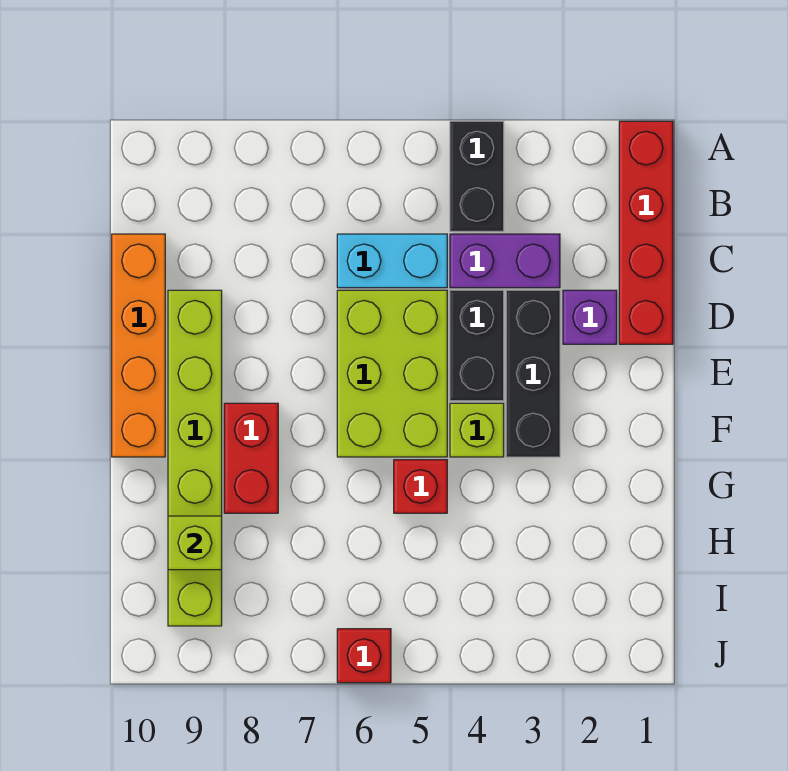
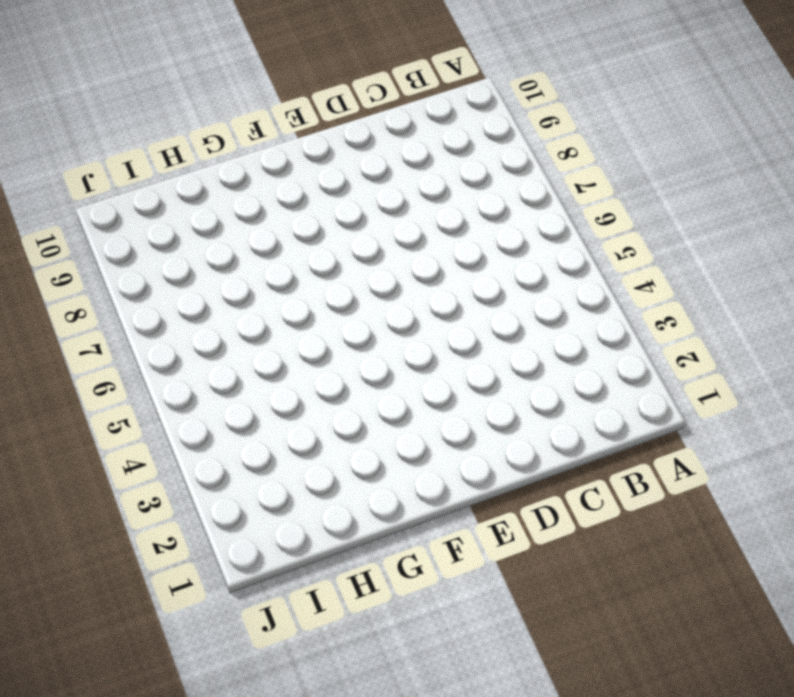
none -> red brick A1:D1 level 1
none -> black brick A4:B4 level 1
none -> purple brick C3:C4 level 1

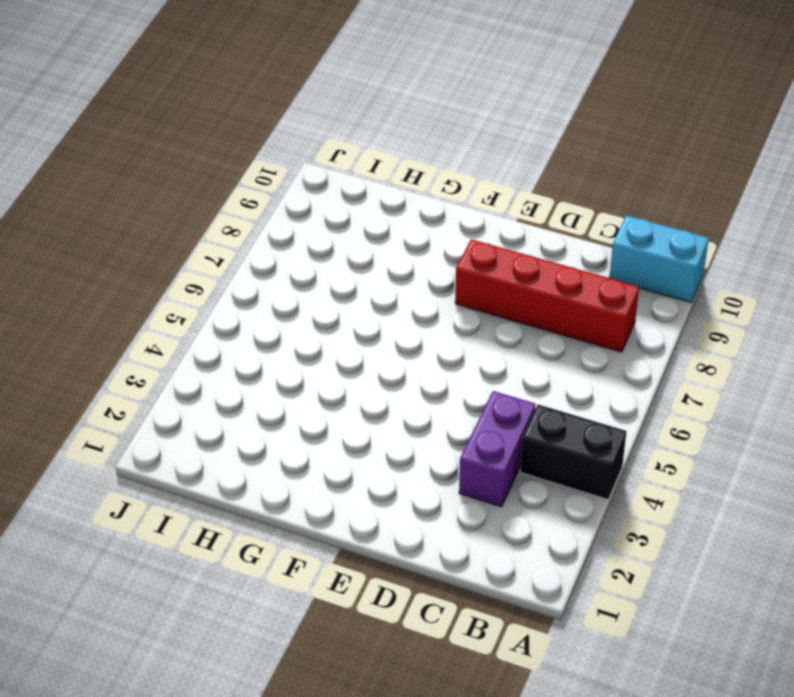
cyan brick A10:B10 level 1 -> cyan brick C5:C6 level 1
red brick B8:E8 level 1 -> red brick A1:D1 level 1
none -> orange brick C10:F10 level 1
none -> purple brick D2 level 1
none -> black brick D3:F3 level 1

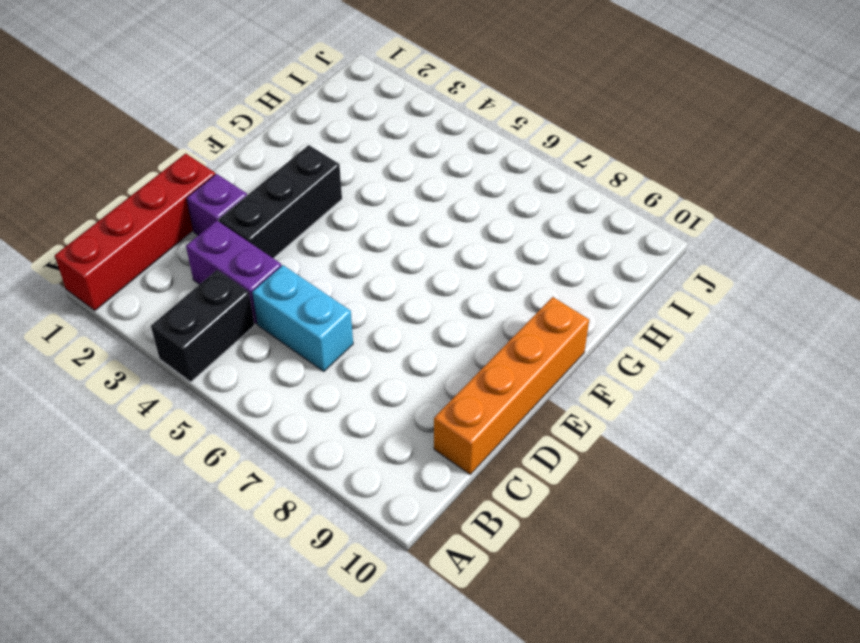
none -> black brick D4:E4 level 1
none -> lime brick D5:F6 level 1
none -> lime brick D9:I9 level 1

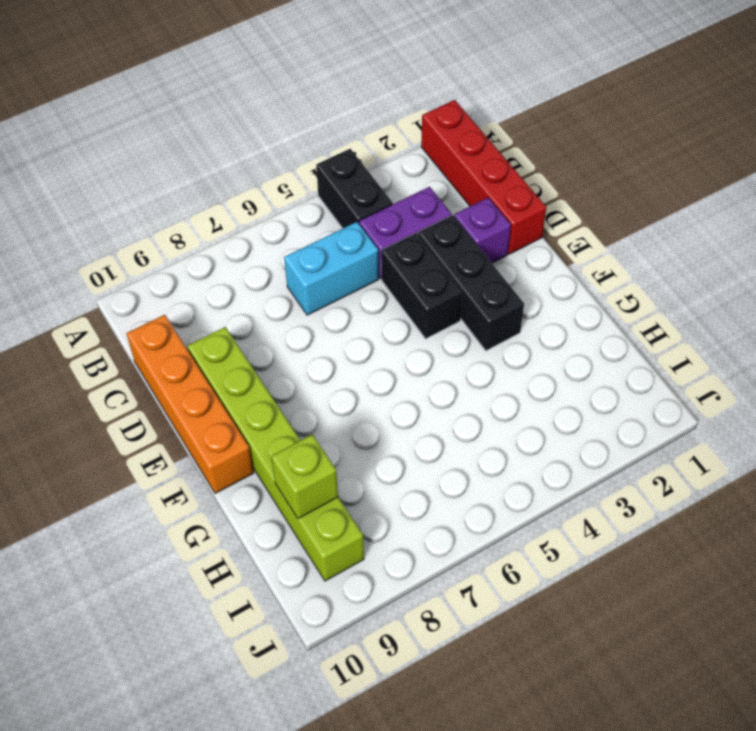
none -> lime brick D5:F6 level 1
none -> lime brick F4 level 1
none -> red brick F8:G8 level 1

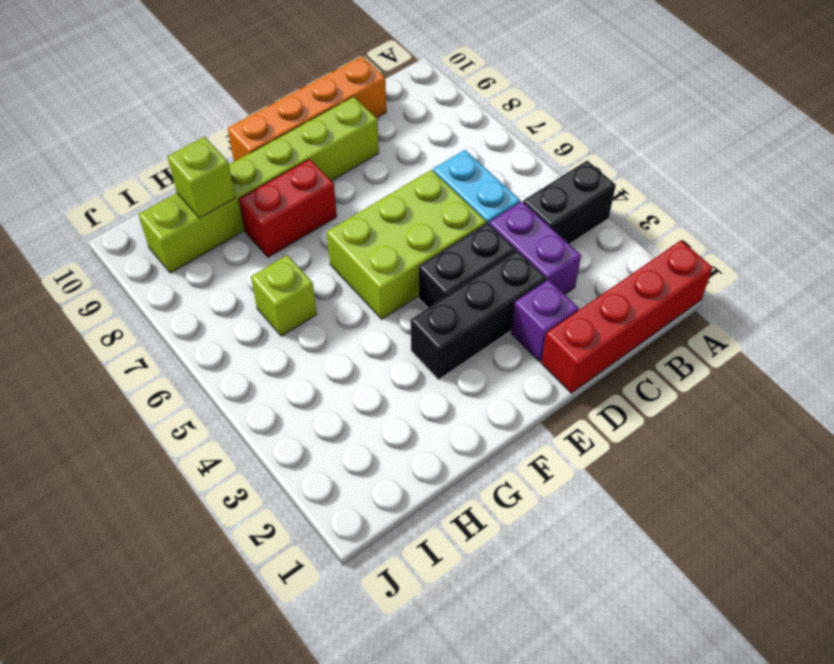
lime brick H6 level 1 -> lime brick F4 level 1
none -> red brick G5 level 1
none -> red brick J6 level 1

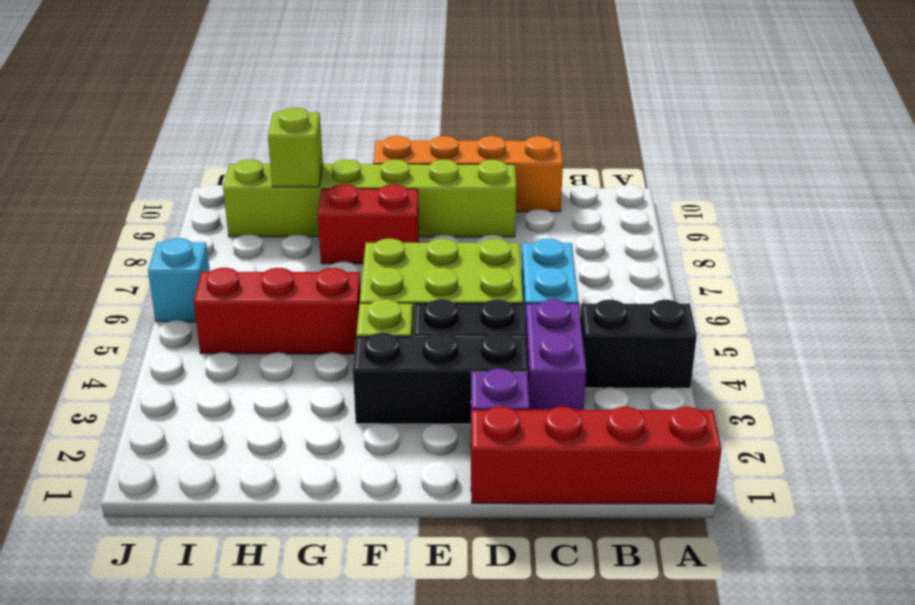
red brick G5:I5 level 1 -> red brick G5 level 1
cyan brick J6 level 1 -> red brick J6 level 1

